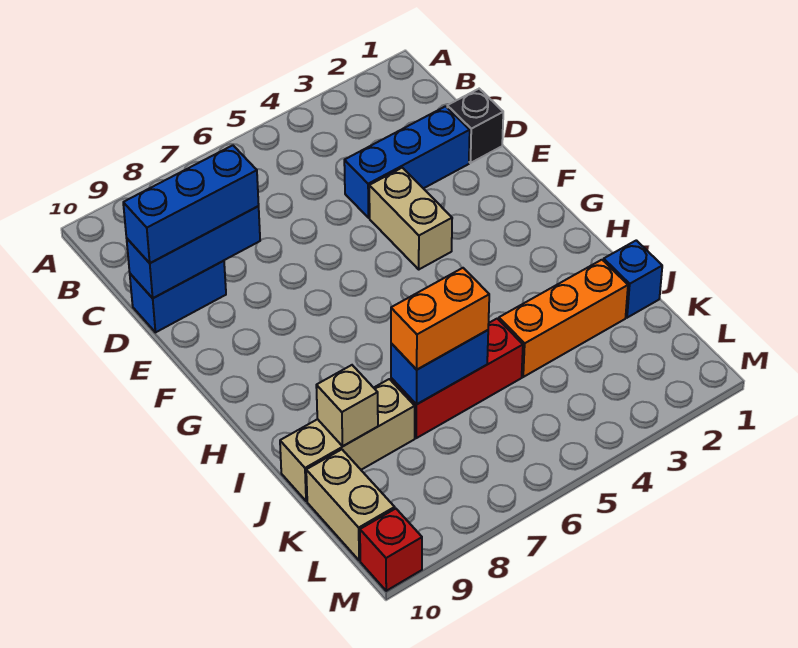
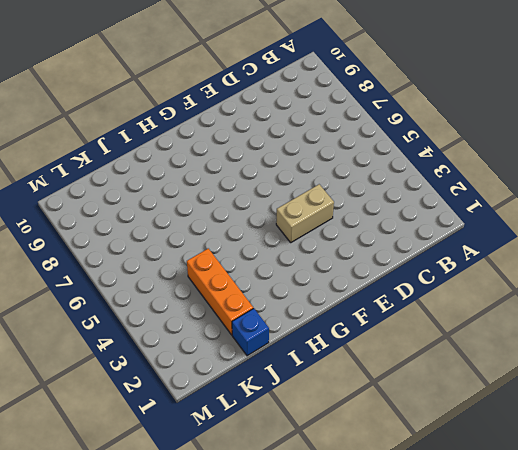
none -> black brick D1 level 1
none -> blue brick D2:D4 level 1
none -> blue brick D9:D10 level 1

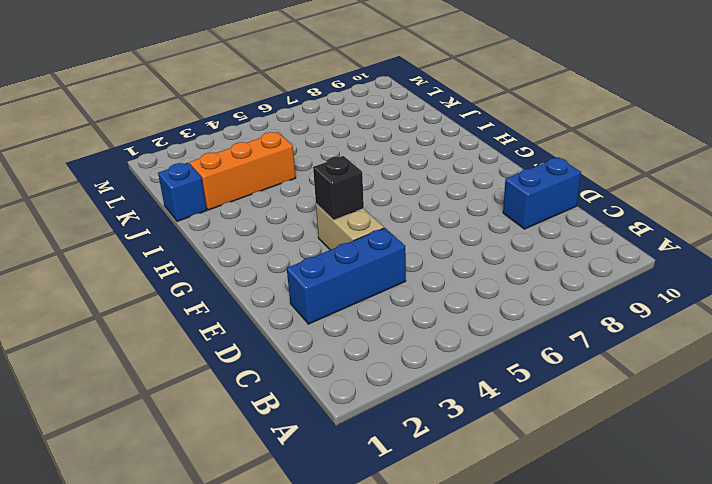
black brick F4 level 2 -> black brick D1 level 1
none -> red brick J5:J7 level 1
none -> tan brick J8:J10 level 1
none -> tan brick K10:L10 level 1

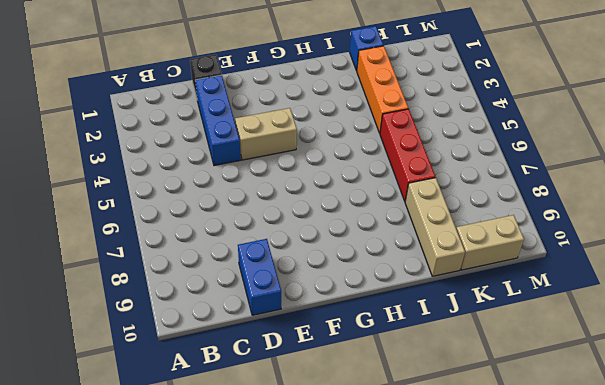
none -> red brick M10 level 1
none -> blue brick D8:D10 level 2
none -> blue brick J6:J7 level 2

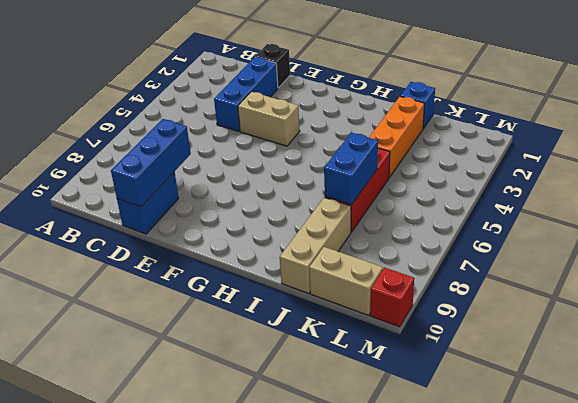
none -> tan brick J9 level 2
none -> blue brick D8:D10 level 3
none -> orange brick J6:J7 level 3

